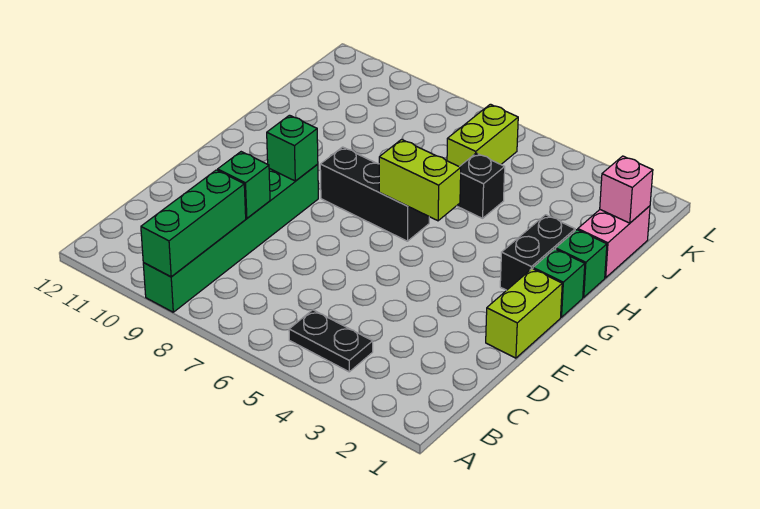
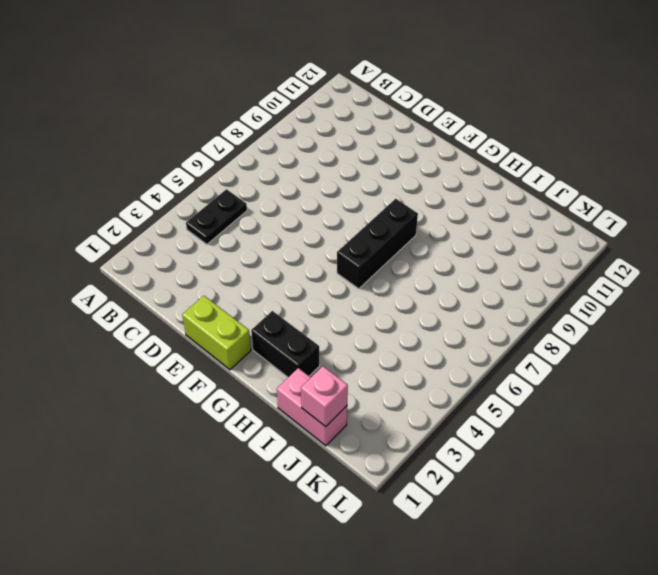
none -> green brick A9:F9 level 1
none -> green brick G1 level 1
none -> green brick H1 level 1

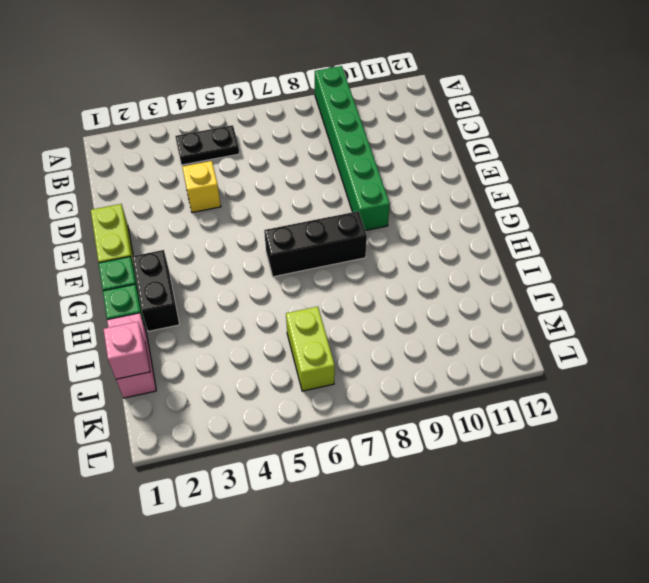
yellow brick D4 level 1 -> none
none -> black brick I5 level 1
none -> green brick A9:C9 level 2
none -> green brick D9 level 2

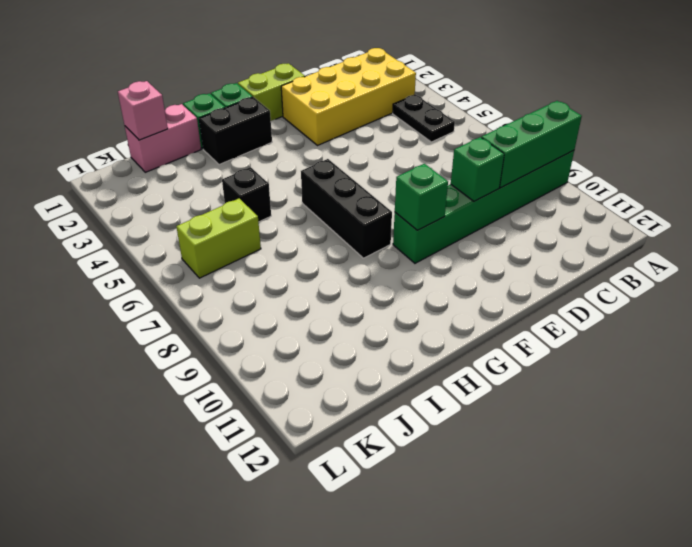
yellow brick B2:E3 level 1 -> none
none -> lime brick G5:G6 level 2

